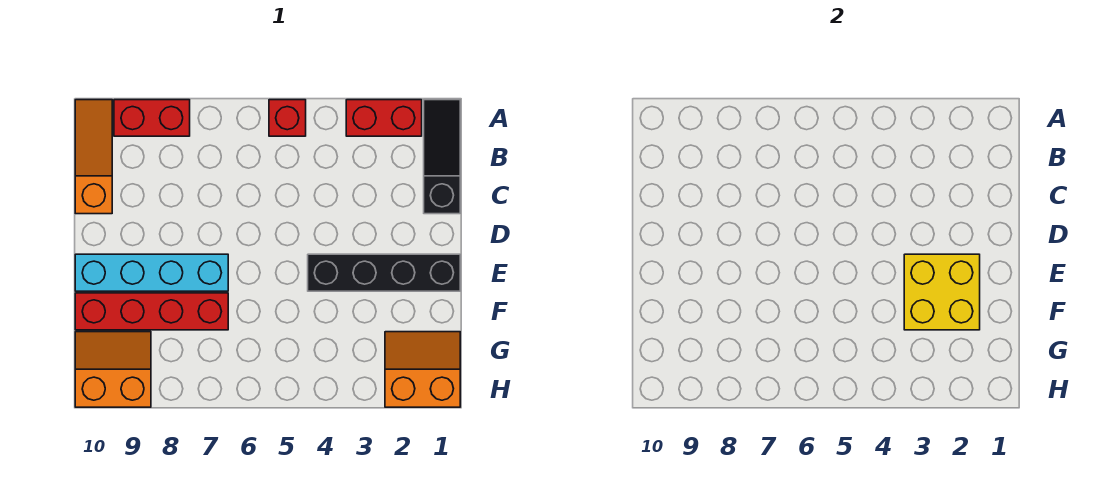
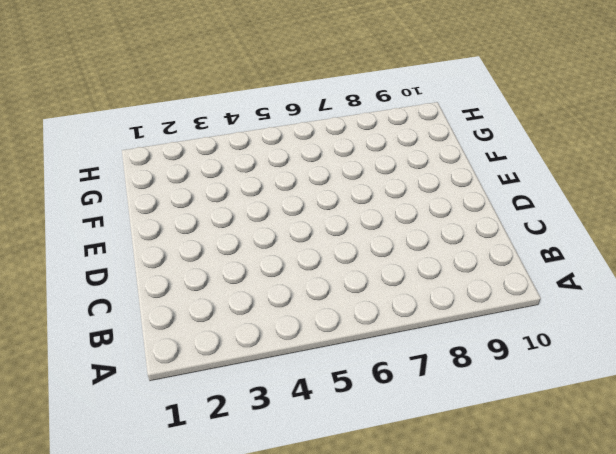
none -> black slope A1:C1 level 1 top C
none -> red brick A2:A3 level 1

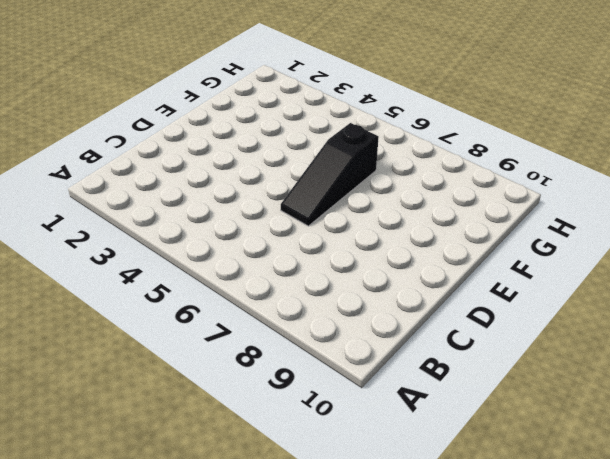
black slope D6:F6 level 1 top F -> black slope A1:C1 level 1 top C
none -> red brick A2:A3 level 1
none -> red brick A5 level 1

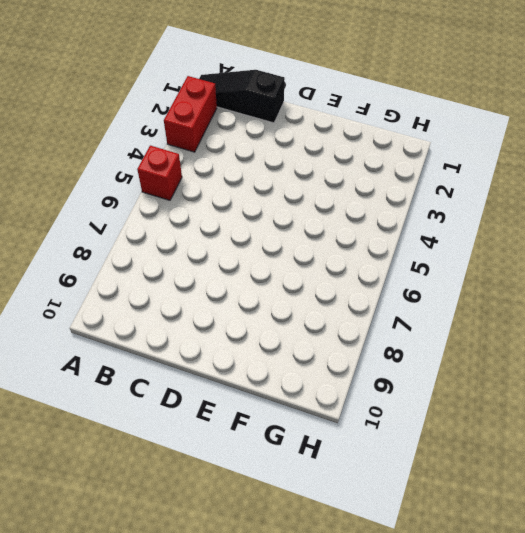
none -> red brick A8:A9 level 1
none -> orange slope A10:C10 level 1 top C

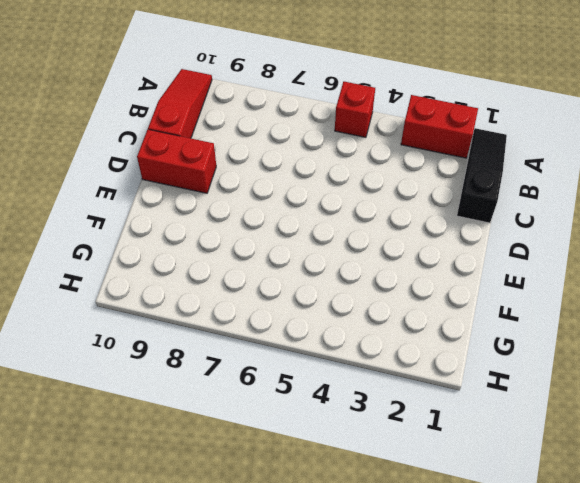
red slope A10:C10 level 1 top C -> orange slope A10:C10 level 1 top C
red brick D9:D10 level 1 -> red brick A8:A9 level 1
none -> black brick E1:E4 level 1
none -> cyan brick E7:E10 level 1

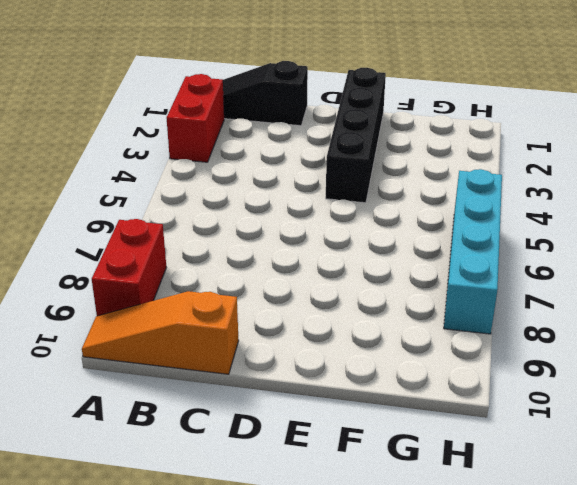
cyan brick H5:H8 level 1 -> cyan brick E7:E10 level 1
none -> red brick A5 level 1
none -> red brick F7:F10 level 1

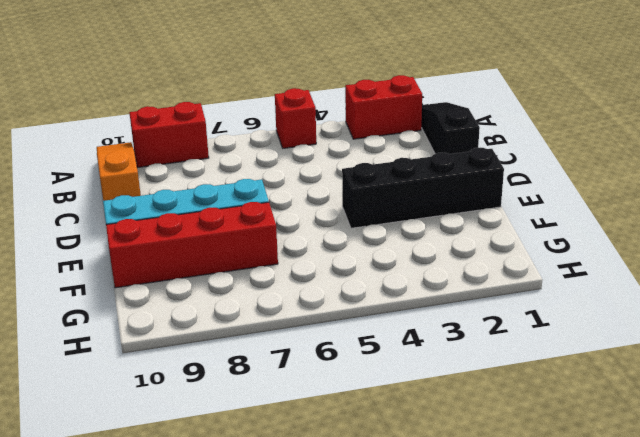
none -> orange slope G1:H2 level 1 top H
none -> orange slope G9:H10 level 1 top H

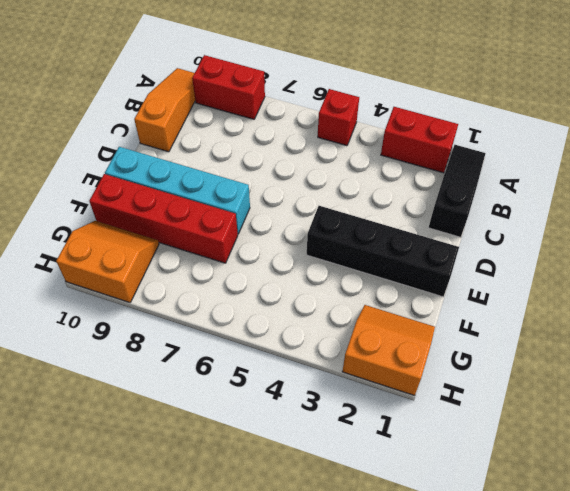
none -> yellow brick E2:F3 level 2

